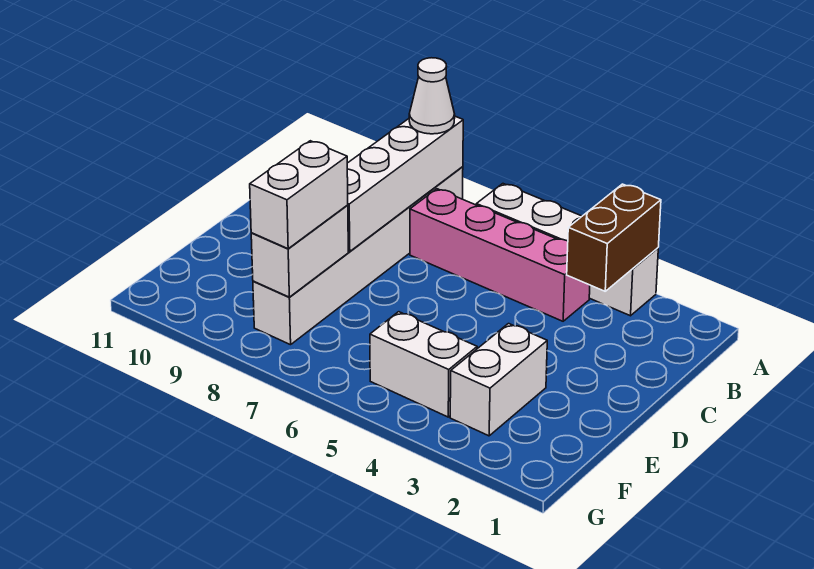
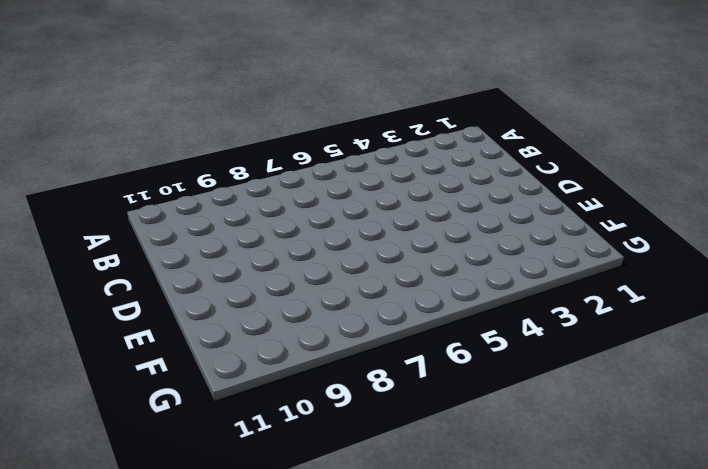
none -> white brick A3:A6 level 1
none -> white brick A8:F8 level 1

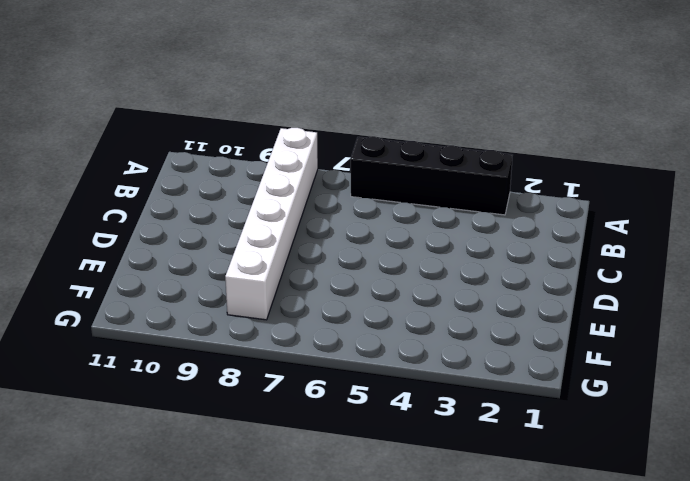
black brick A3:A6 level 1 -> white brick A3:A6 level 1
none -> pink brick B4:B7 level 1
none -> white brick E3:F3 level 1

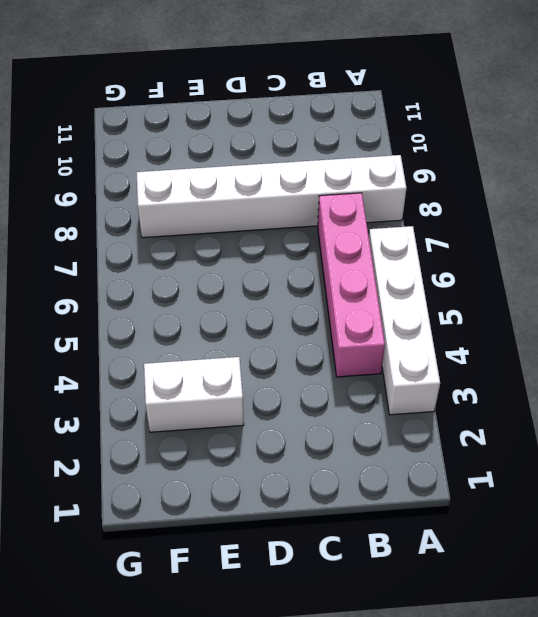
none -> white brick F4:F5 level 1
none -> brown brick A3:B3 level 2

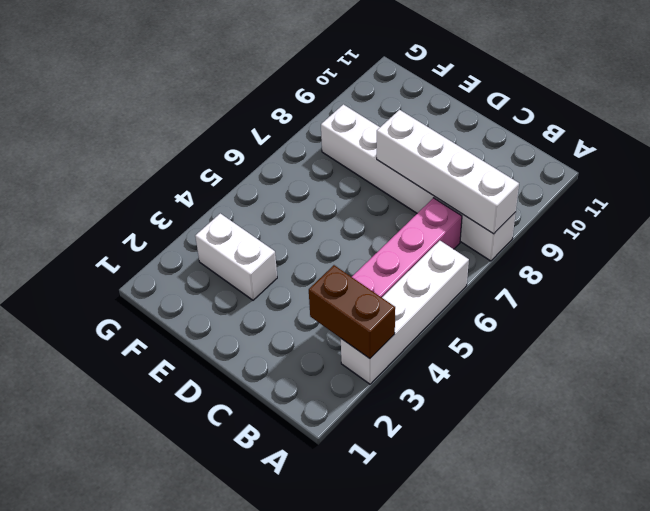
none -> white brick F4:F5 level 1
none -> white brick E8:F8 level 2

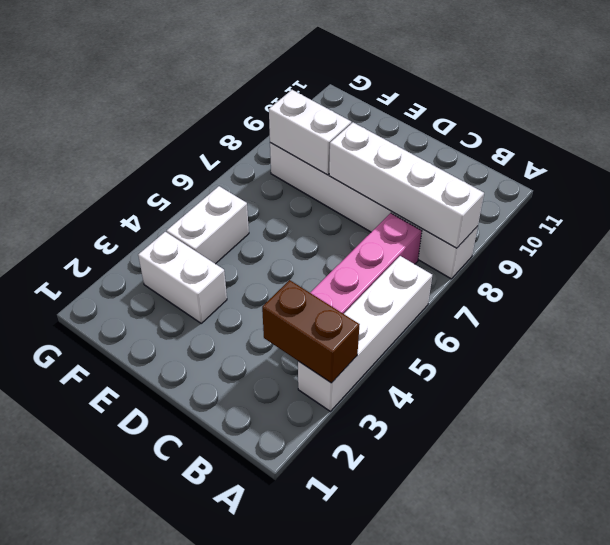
none -> white cone A8 level 3
none -> white brick E8:F8 level 3

